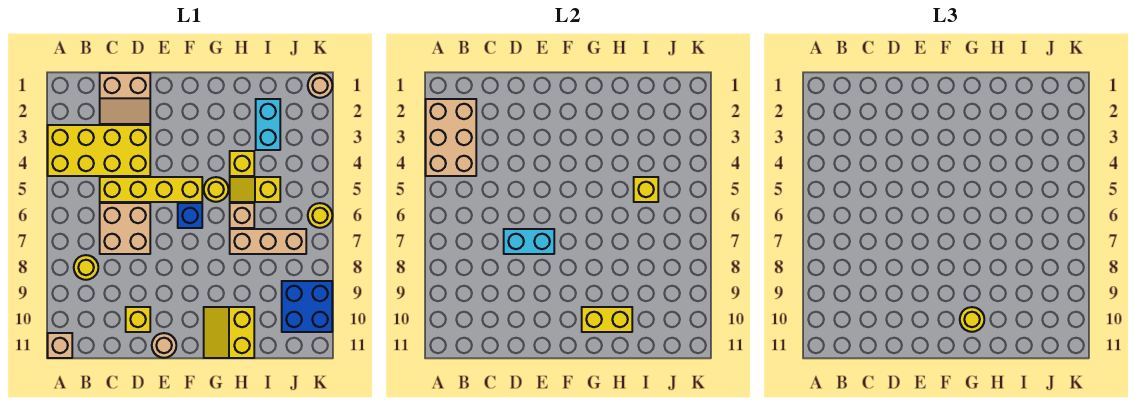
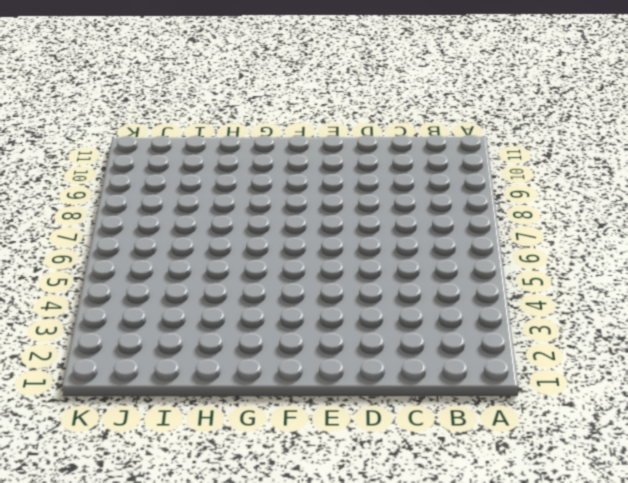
none -> yellow brick A3:D4 level 1
none -> tan brick A11 level 1
none -> yellow round brick B8 level 1

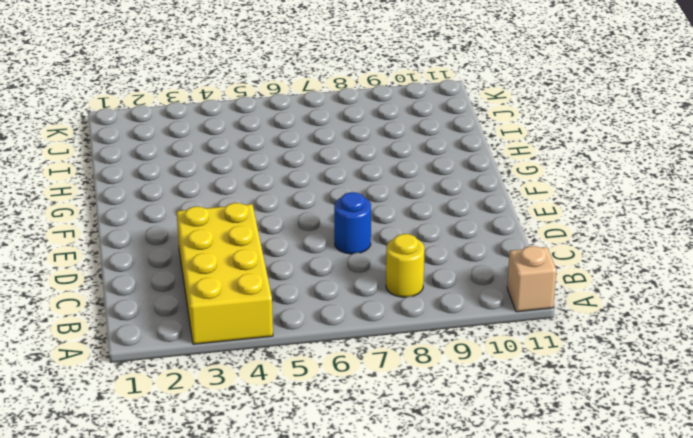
blue round brick D7 level 1 -> tan brick C6:D7 level 1
none -> tan slope C1:D2 level 1 top 1
none -> yellow brick C5:F5 level 1
none -> yellow brick D10 level 1

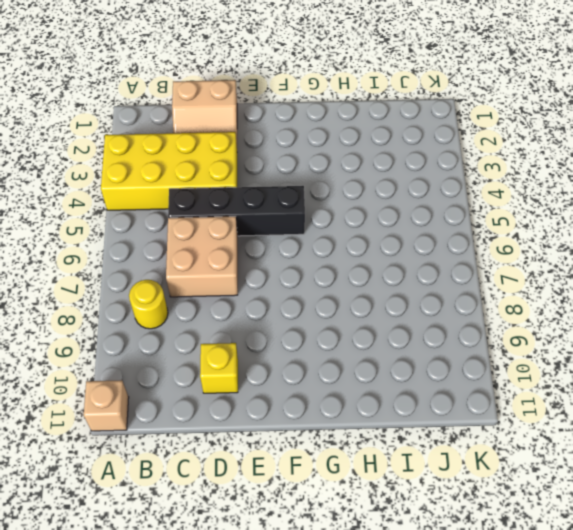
black brick C5:F5 level 1 -> yellow brick C5:F5 level 1
none -> tan round brick E11 level 1
none -> blue brick F6 level 1
none -> yellow round brick G5 level 1

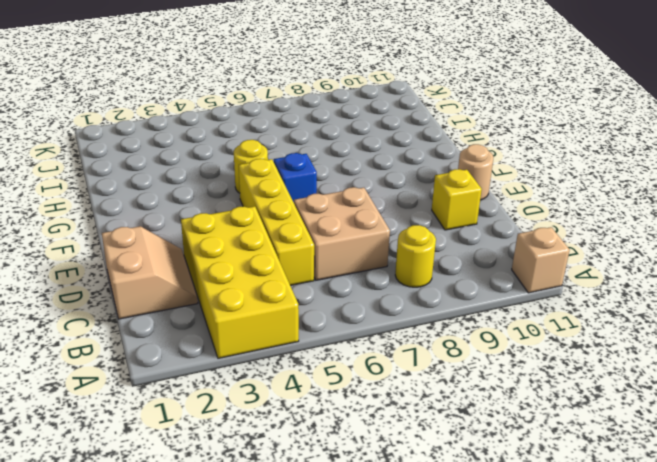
none -> yellow slope G10:H11 level 1 top H
none -> yellow brick H4 level 1
none -> yellow slope H5:I5 level 1 top I

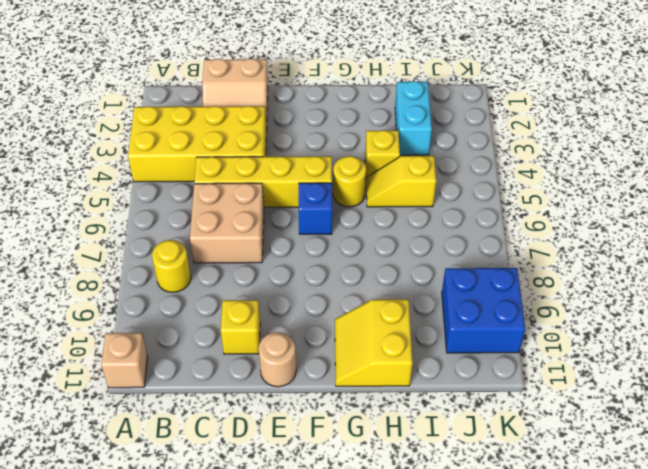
none -> tan brick H6 level 1
none -> tan brick H7:J7 level 1
none -> tan round brick K1 level 1

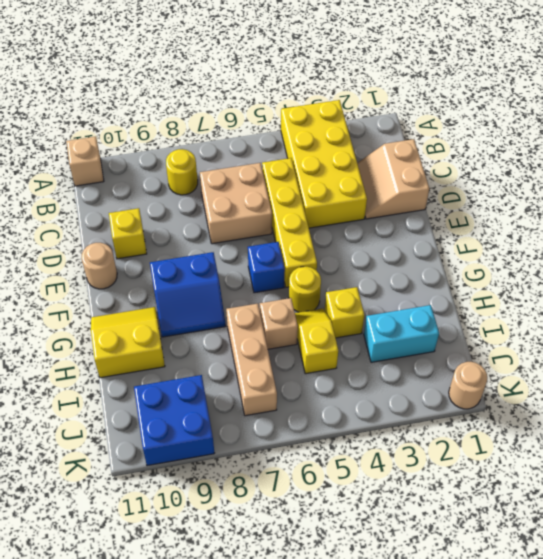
blue slope F8:G9 level 1 top F -> none
none -> yellow round brick K6 level 1
none -> tan brick A2:B4 level 2
none -> cyan brick D7:E7 level 2

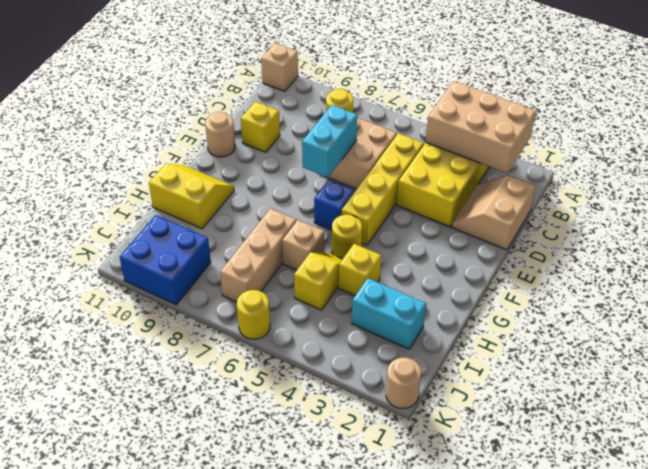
none -> yellow brick G10:H10 level 2
none -> yellow brick I5 level 2
none -> yellow round brick G10 level 3

